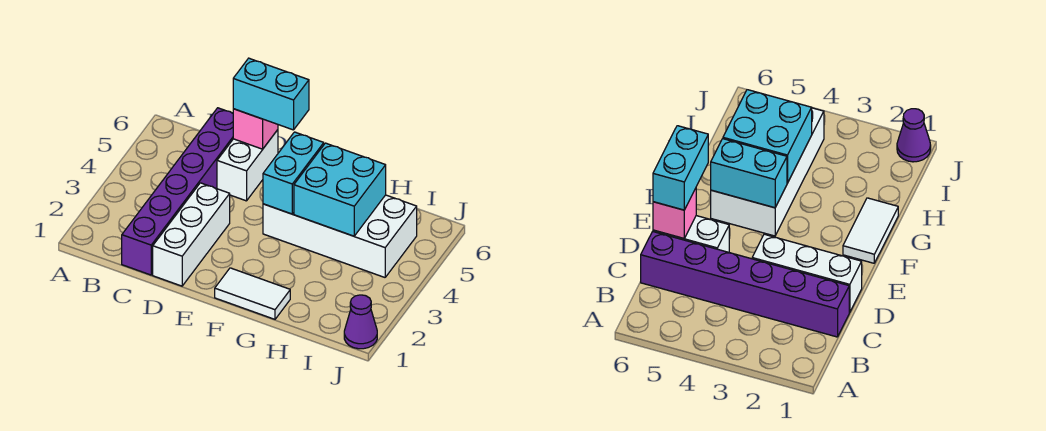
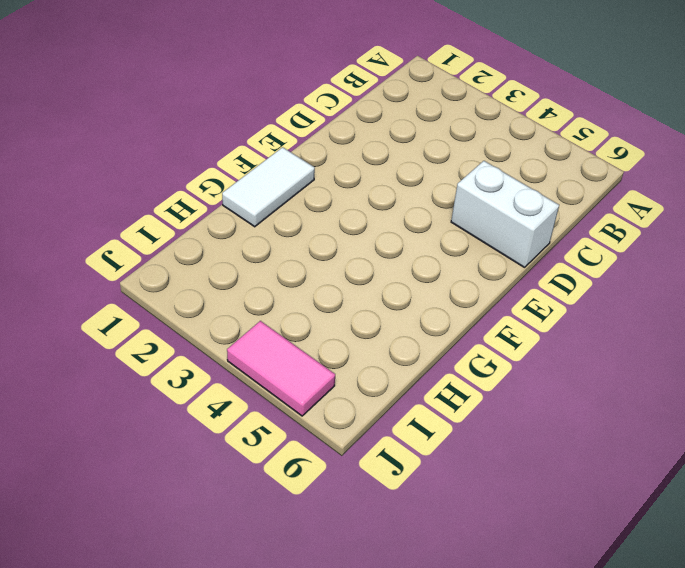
pink tile J4:J5 level 1 -> none
none -> purple brick C1:C6 level 1
none -> white brick D1:D3 level 1

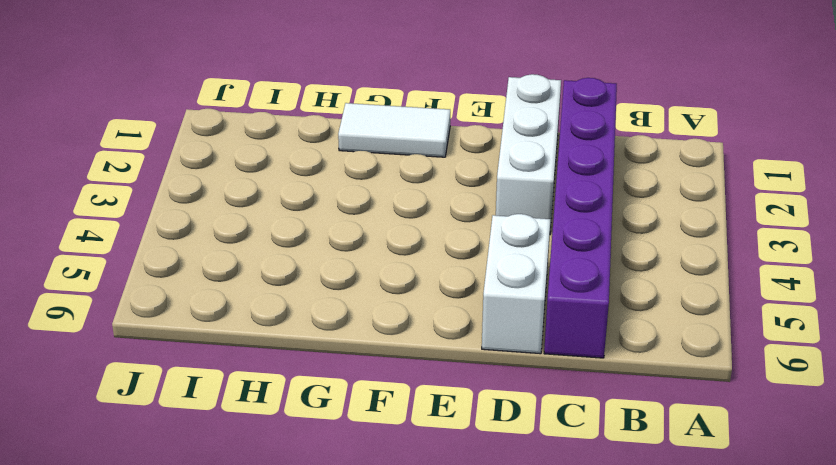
none -> white brick F4:I5 level 1
none -> purple cone J1 level 1

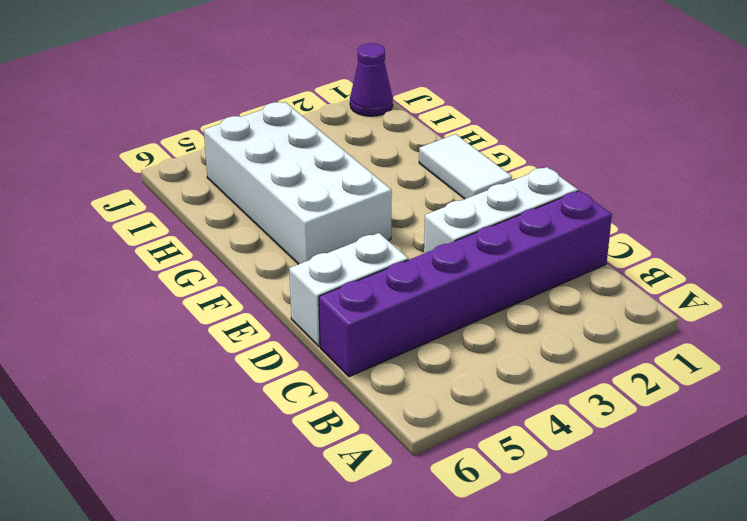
none -> pink brick D6 level 2
none -> cyan brick F4:F5 level 2

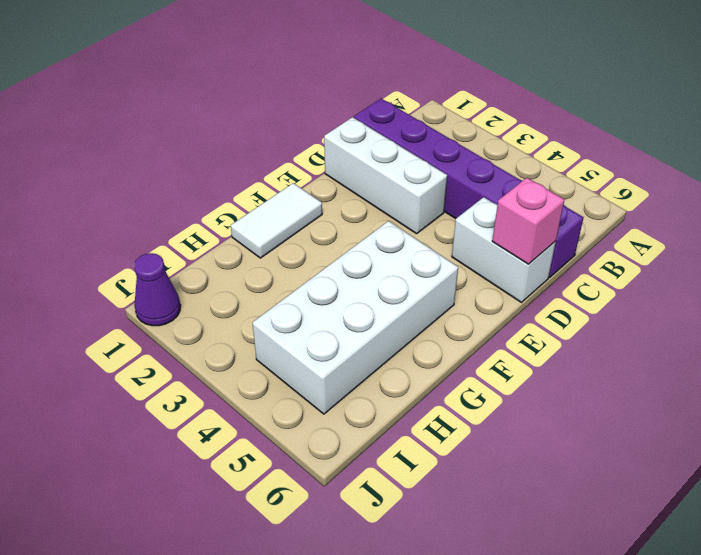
none -> cyan brick F4:F5 level 2
none -> cyan brick G4:H5 level 2

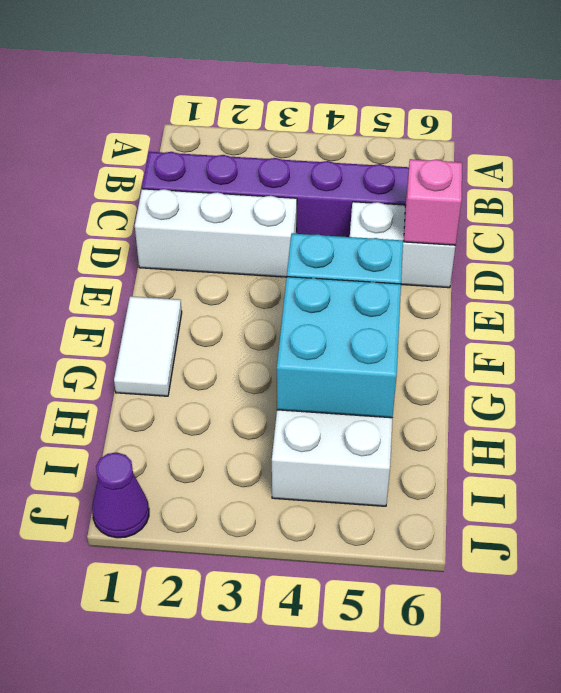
none -> cyan brick D6:E6 level 3

